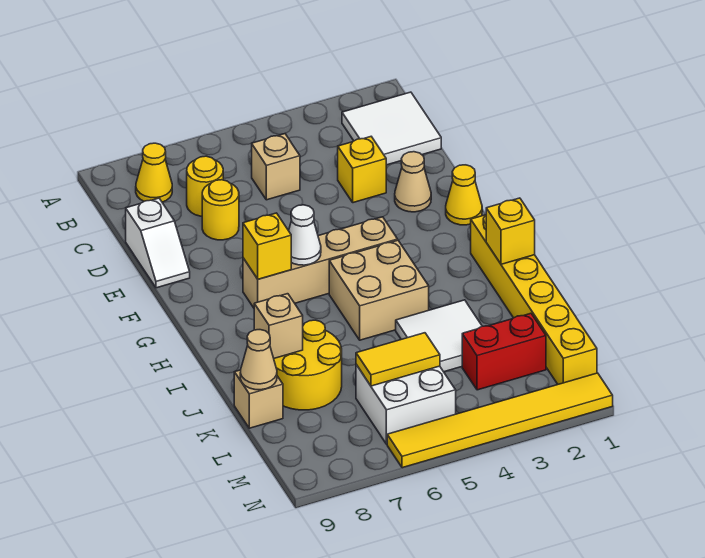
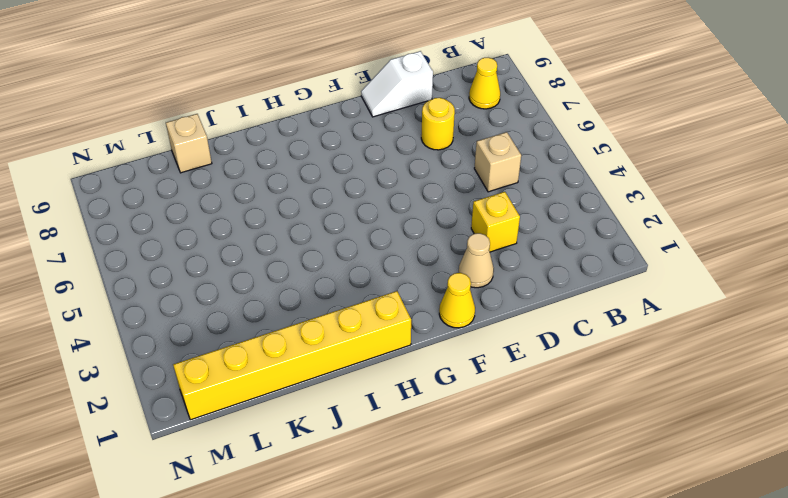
none -> white tile B1:C2 level 1
none -> yellow round brick C7 level 1
none -> tan brick G4:G7 level 1

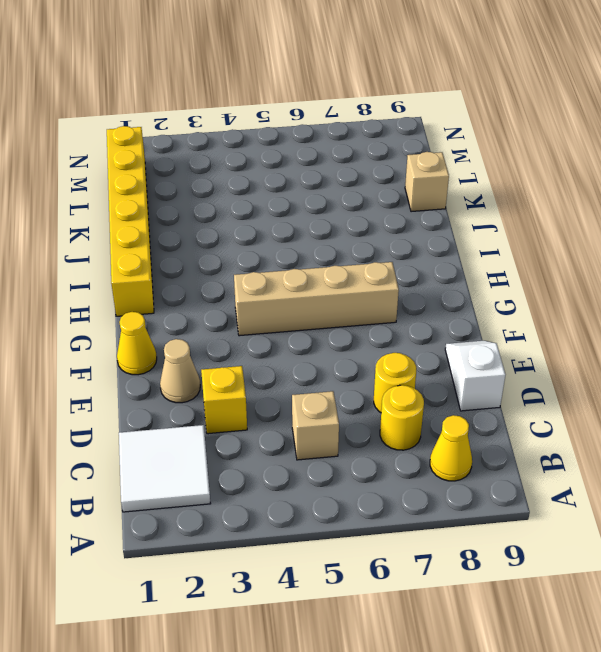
none -> tan brick H4:I5 level 1
none -> white tile J3:K4 level 1
none -> yellow round brick J7:K8 level 1

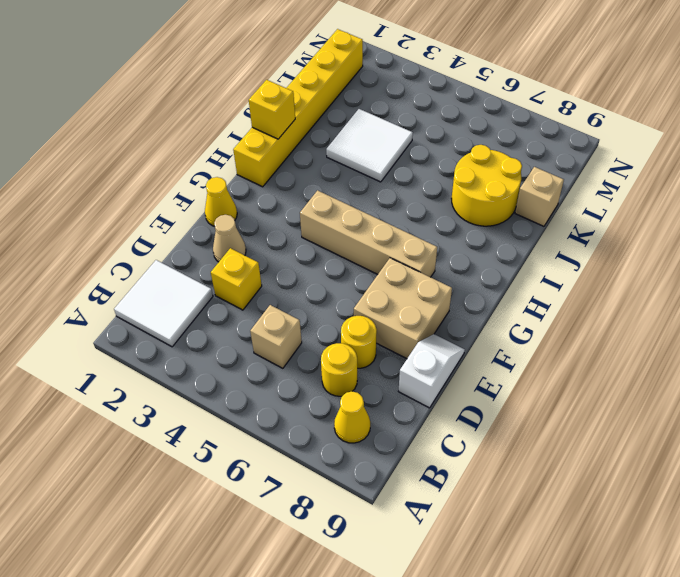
tan brick E7:F8 level 1 -> tan brick H4:I5 level 1
none -> red brick L2:L3 level 1
none -> white brick L5:M6 level 1
none -> yellow tile N1:N6 level 1

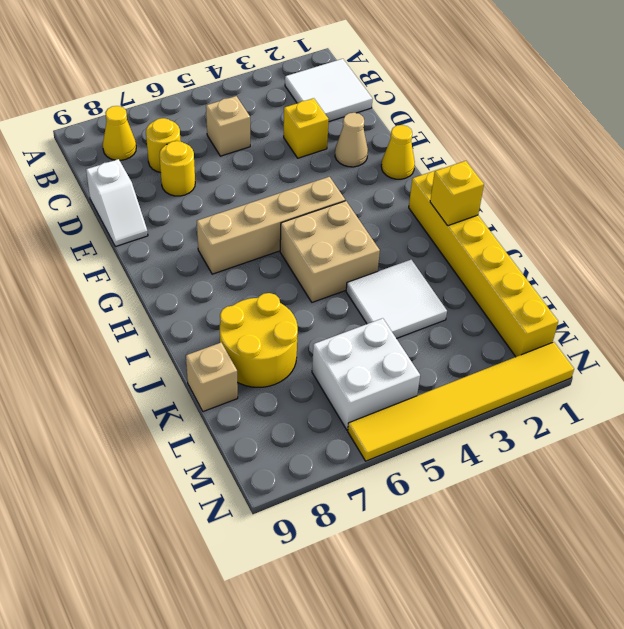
none -> red brick L2:L3 level 1
none -> white cone G6 level 2
none -> yellow brick G7 level 2

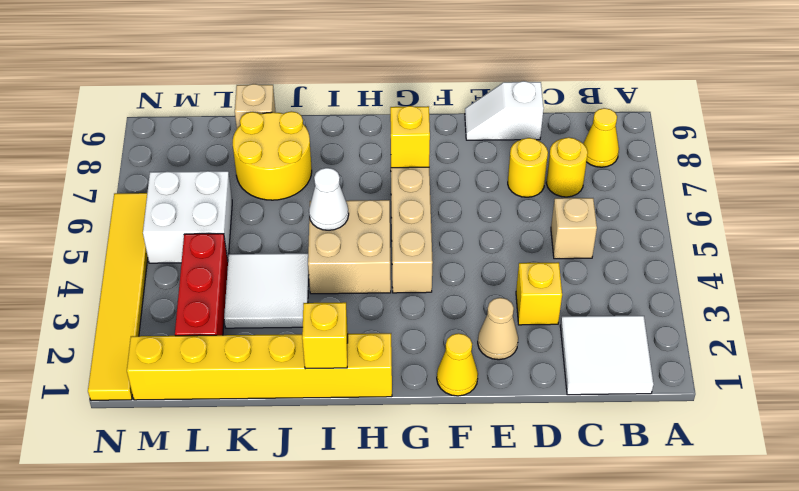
white cone I5 level 2 -> white cone G6 level 2
red brick L2:L4 level 1 -> red brick L2:L3 level 1
none -> tan brick J8 level 2
none -> tan cone K9 level 2
none -> yellow tile L5:L6 level 2

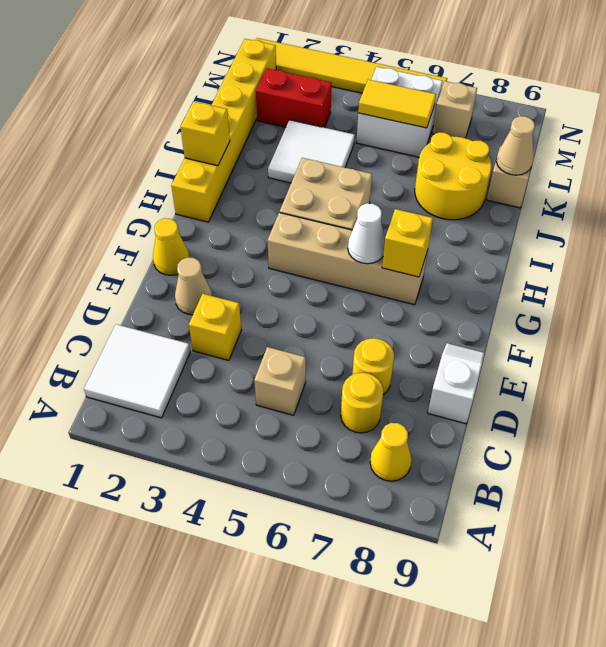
tan brick M7 level 1 -> tan brick J8 level 2

